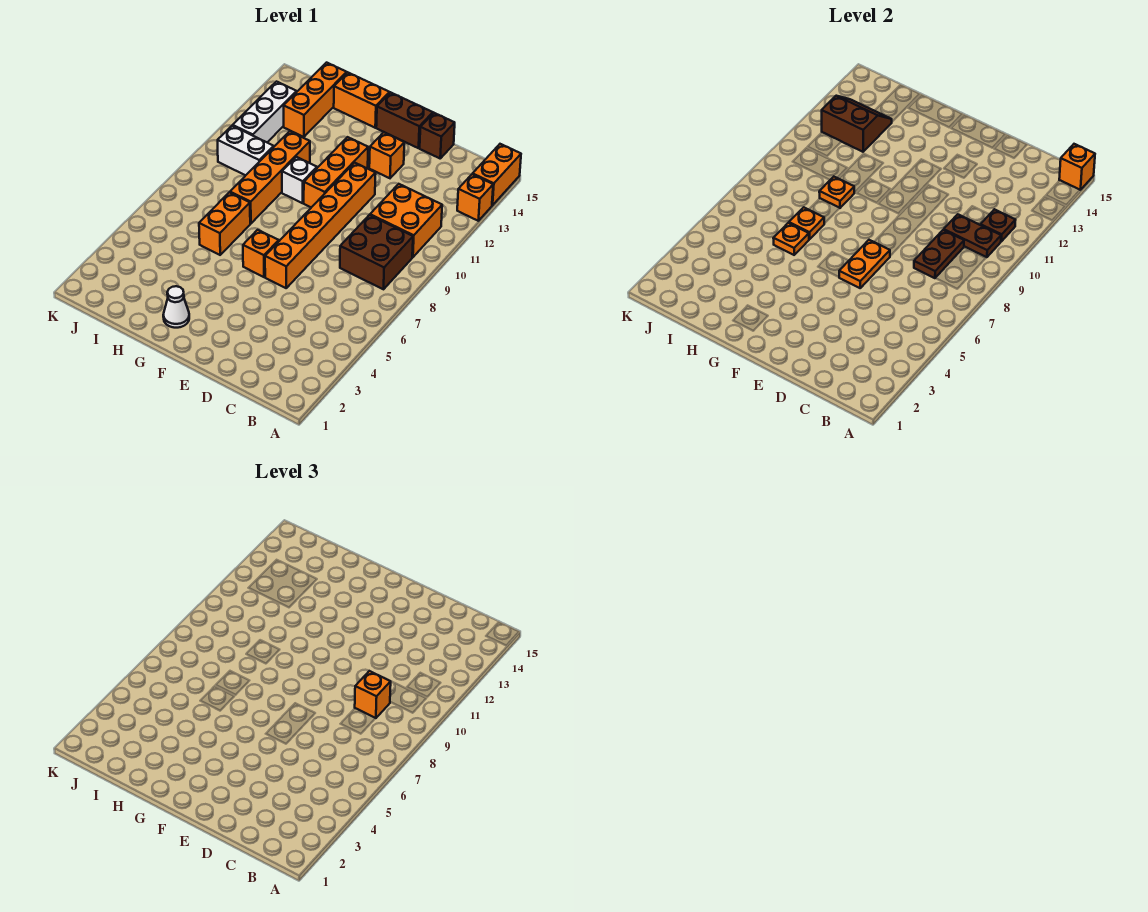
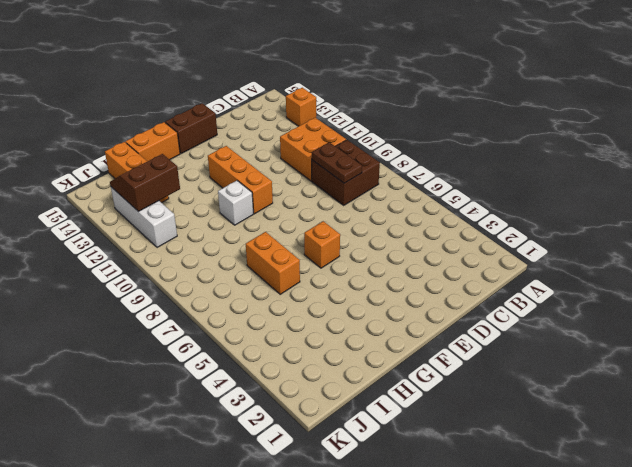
none -> orange brick A14:A15 level 1
none -> brown brick D15 level 1
none -> orange brick E6:E11 level 1

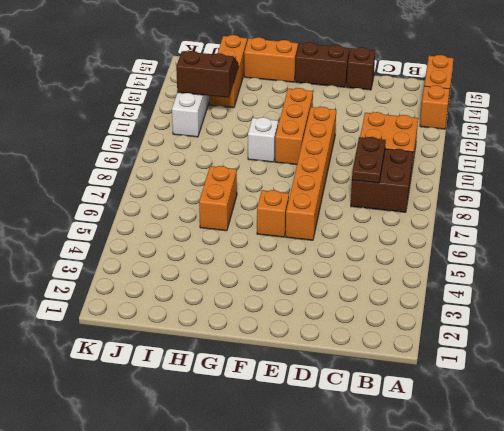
none -> orange brick E13 level 1
none -> white cone G2 level 1
none -> orange brick H8:H11 level 1

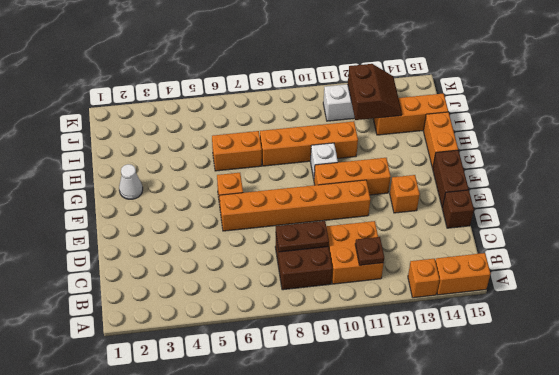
none -> white brick I10:J10 level 1
none -> orange brick A15 level 2
none -> brown plate B10:C10 level 2

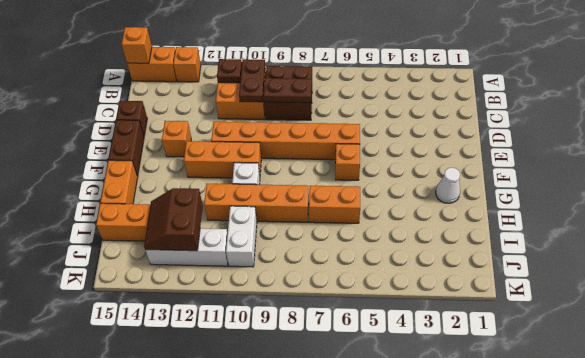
none -> orange plate E6:E7 level 2
none -> orange plate H6 level 2
none -> orange plate H7 level 2

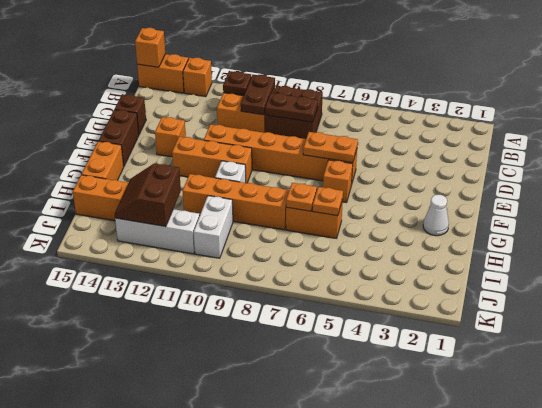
none -> orange plate H9 level 2
none -> orange brick C9 level 3

